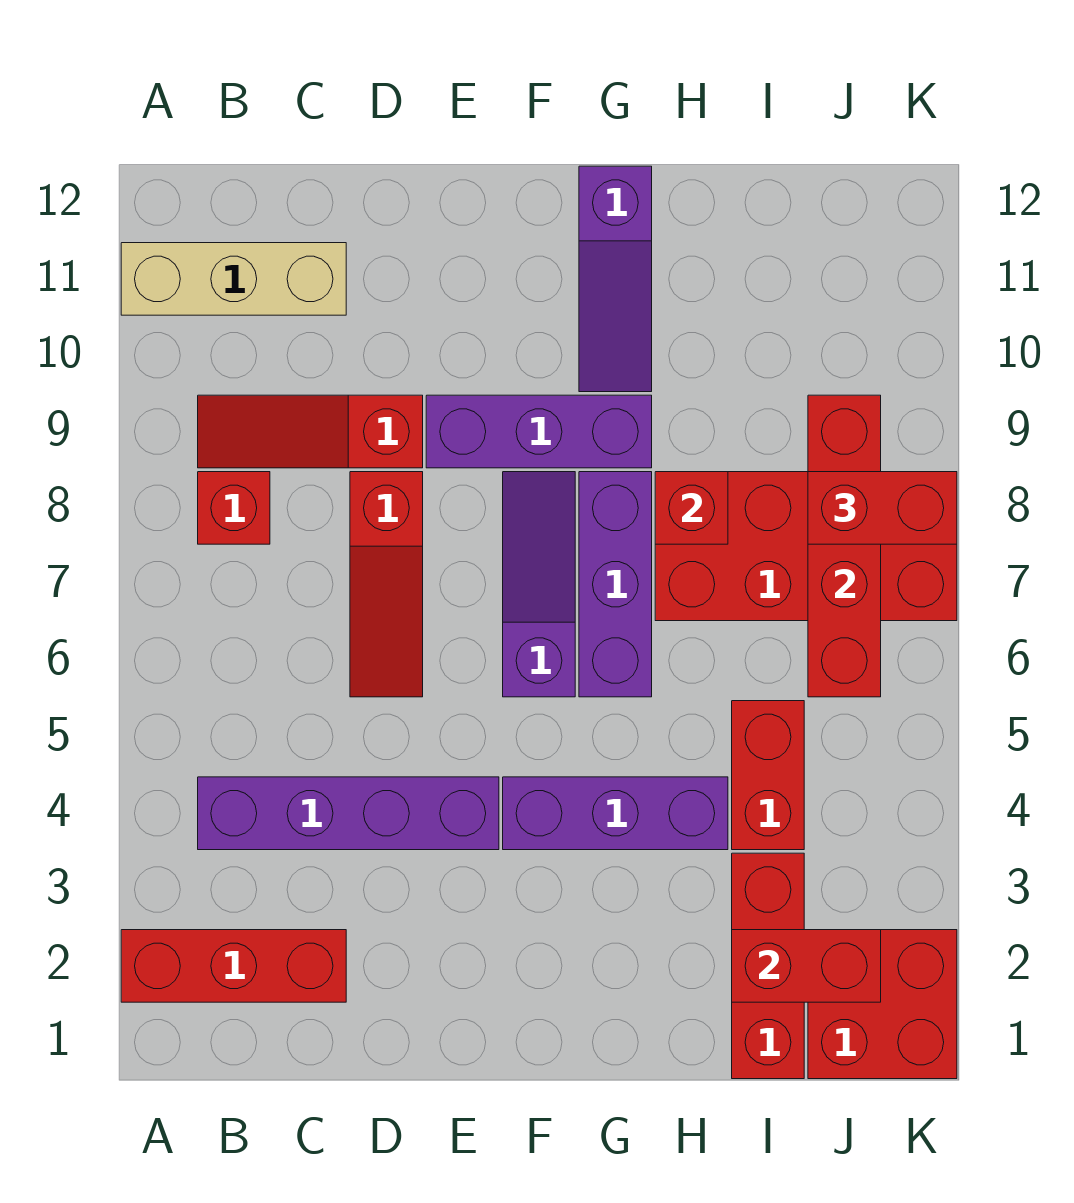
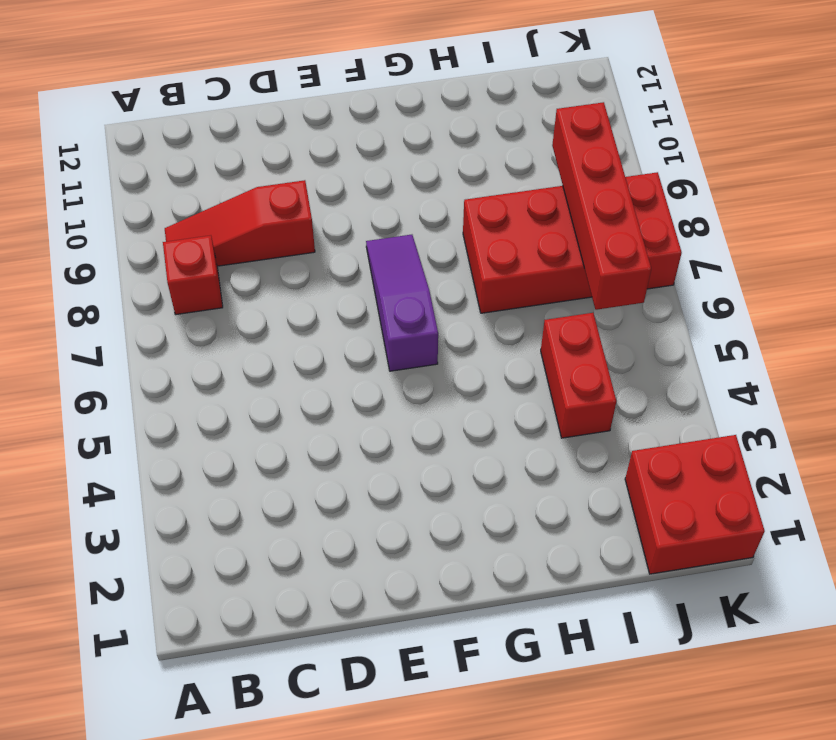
none -> red brick A2:C2 level 1
none -> tan brick A11:C11 level 1
none -> purple brick B4:E4 level 1

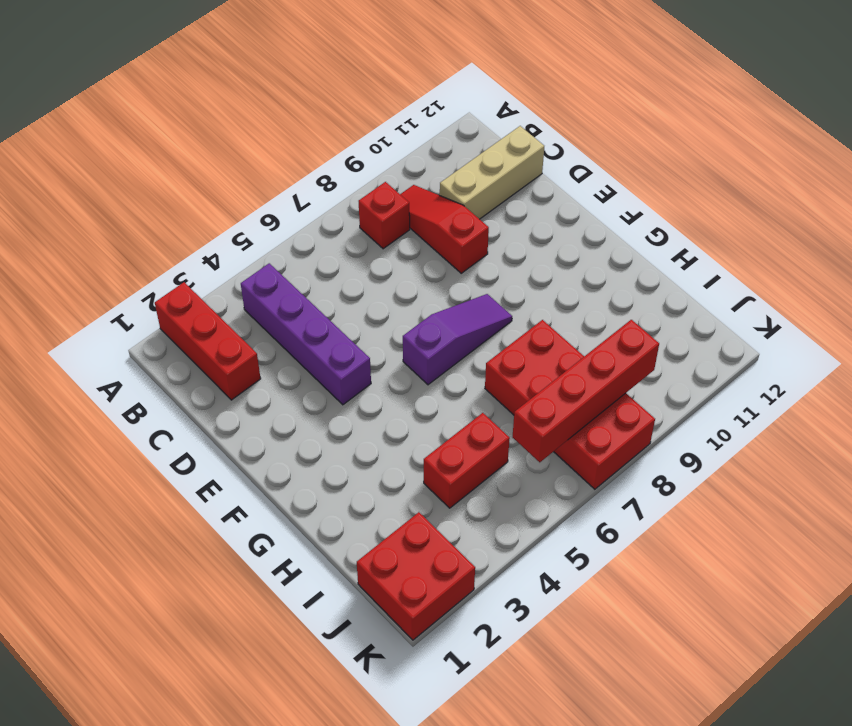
tan brick C10:C12 level 1 -> tan brick A11:C11 level 1
none -> red slope D6:D8 level 1 top 8
none -> purple brick E9:G9 level 1
none -> purple brick F4:H4 level 1

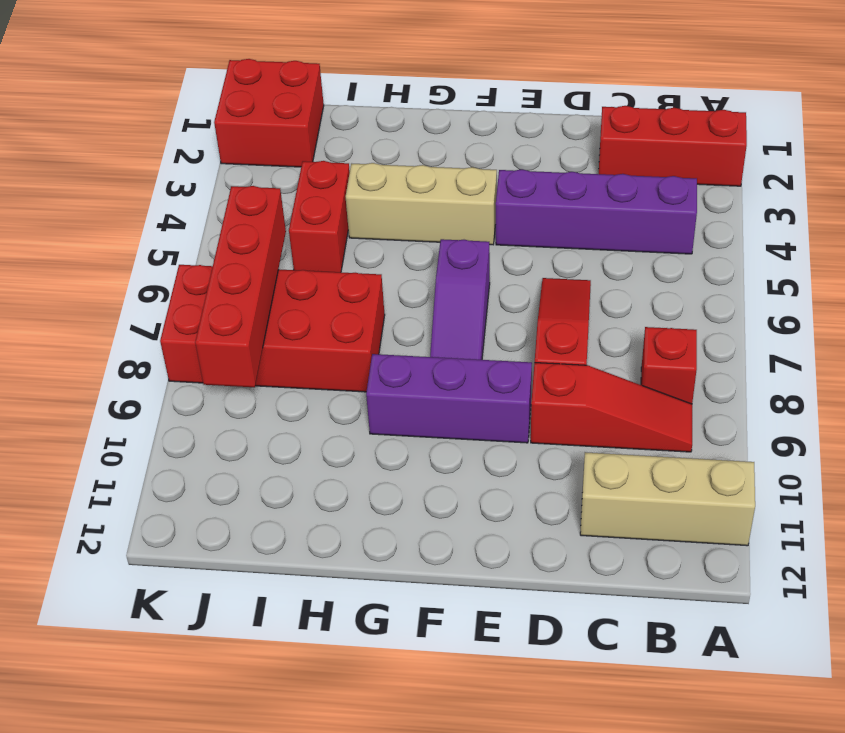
tan brick F4:H4 level 1 -> purple brick F4:H4 level 1
none -> purple brick G6:G8 level 1
none -> purple slope G10:G12 level 1 top 12
none -> red brick I1:I3 level 1

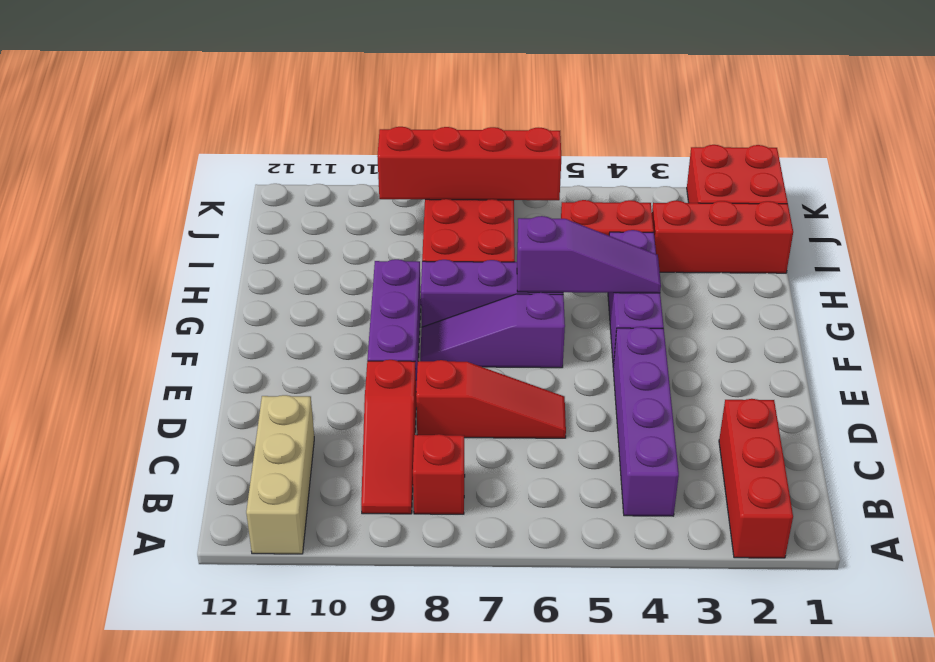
purple slope G4:G6 level 2 top 6 -> purple slope G10:G12 level 1 top 12
none -> red brick H8 level 2
none -> red brick I2:J2 level 2
none -> red brick J8:K8 level 3

